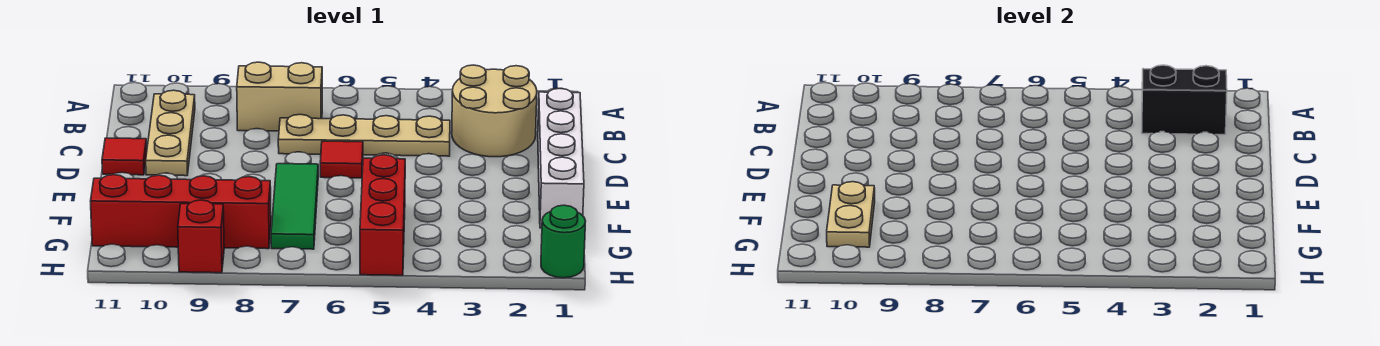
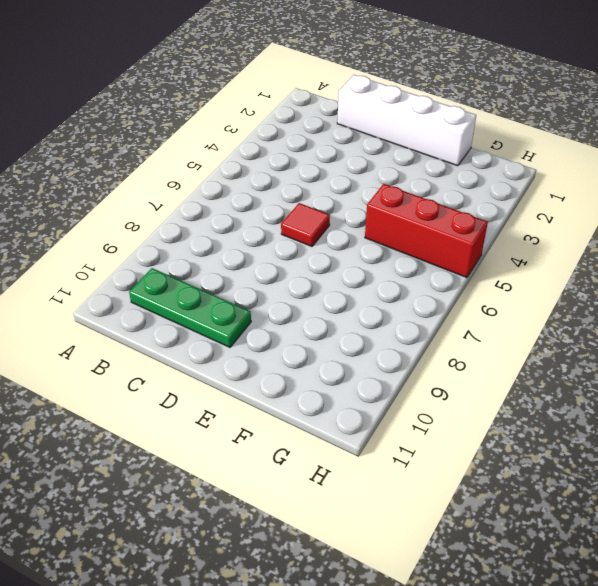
green plate B10:D10 level 1 -> tan plate B10:D10 level 1
none -> tan round brick B2:C3 level 1
none -> tan brick B7:B8 level 1
none -> tan plate C4:C7 level 1

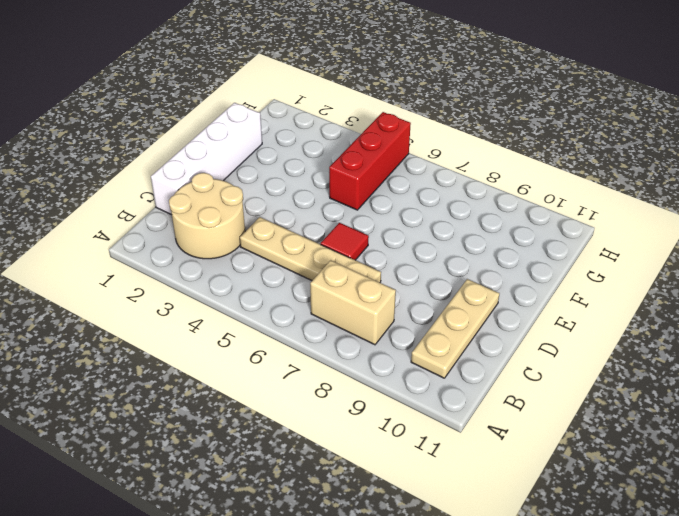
none -> red tile D11 level 1
none -> green tile E7:G7 level 1
none -> red brick G8:G11 level 1

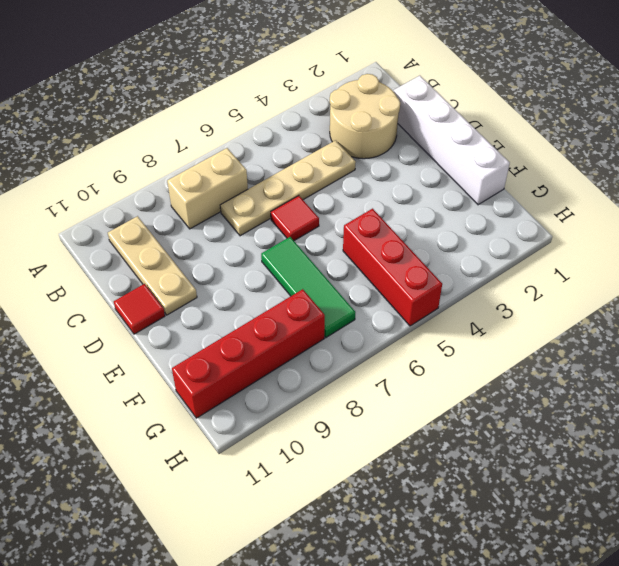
none -> green round brick H1 level 1
none -> red brick H9 level 1
none -> black brick B2:B3 level 2

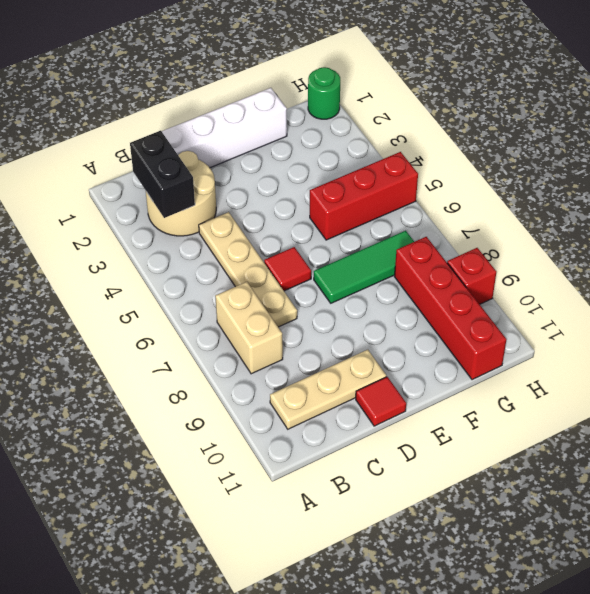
none -> tan plate F10:G10 level 2

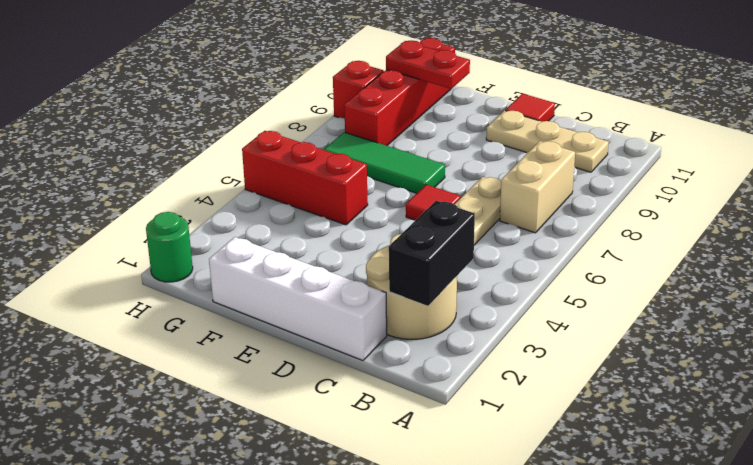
red plate F10:G10 level 2 -> tan plate F10:G10 level 2

